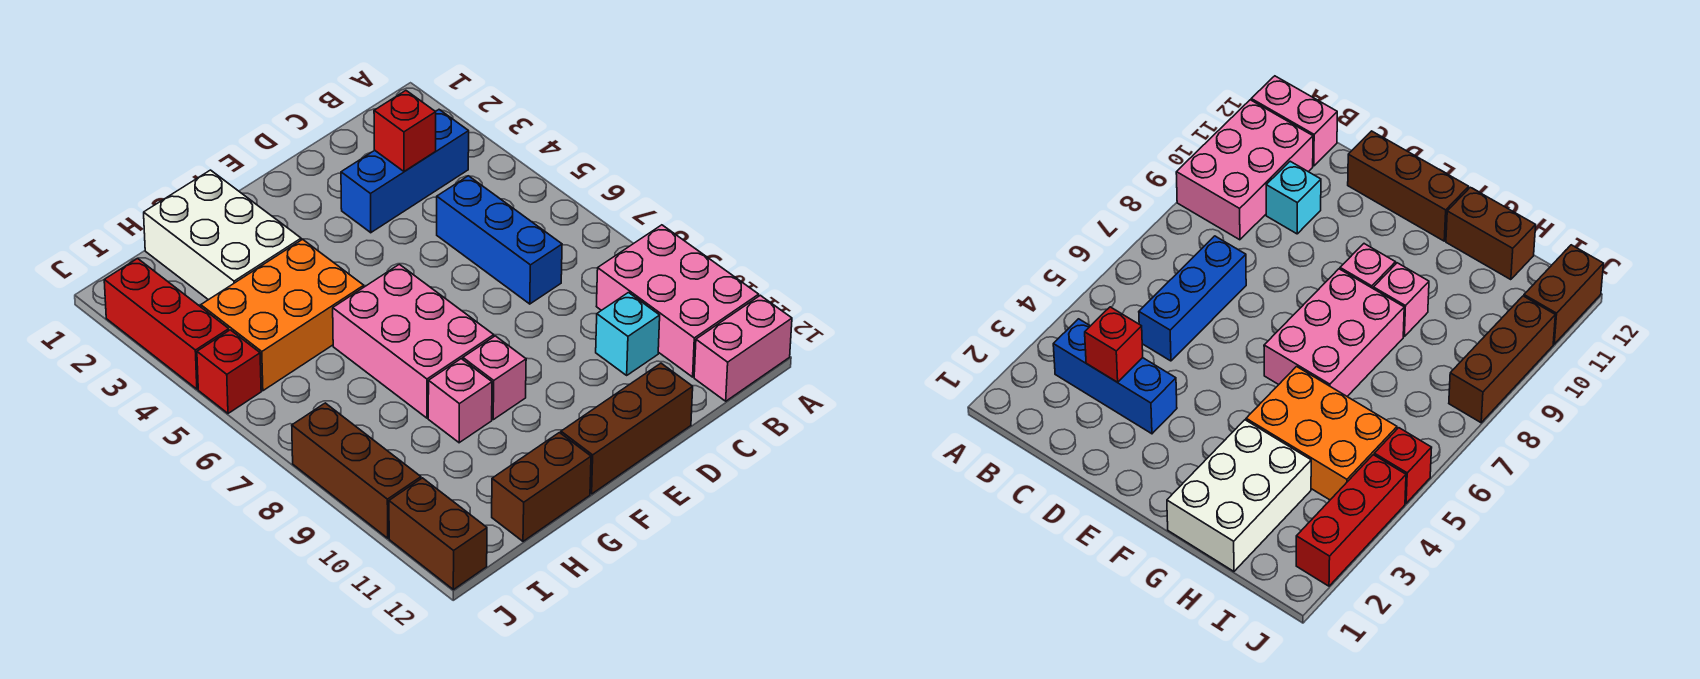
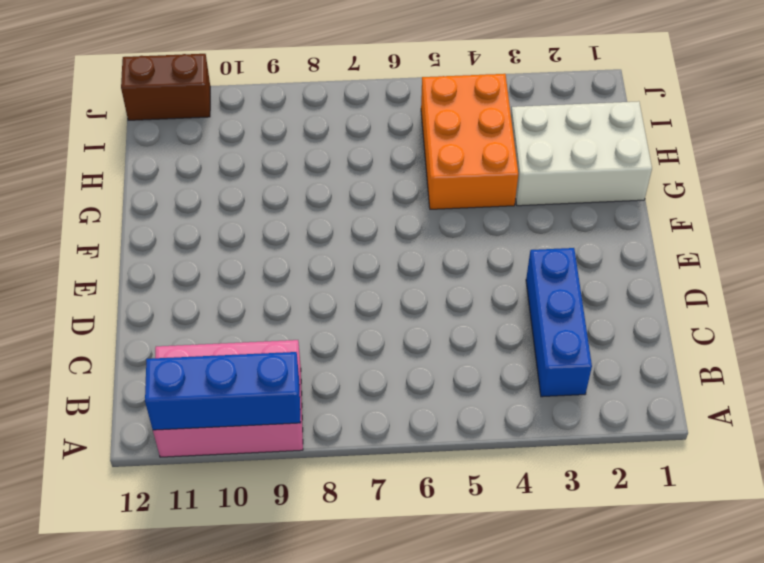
blue brick A9:A11 level 2 -> blue brick C5:C7 level 1
none -> pink brick A12:B12 level 1
none -> cyan brick C10 level 1
none -> brown brick D12:F12 level 1

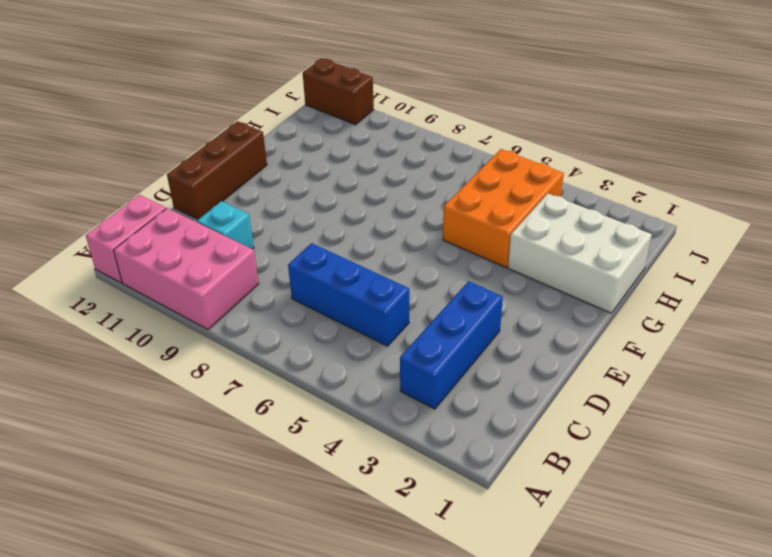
none -> pink brick F6:G8 level 1
none -> pink brick F9 level 1
none -> pink brick G9 level 1

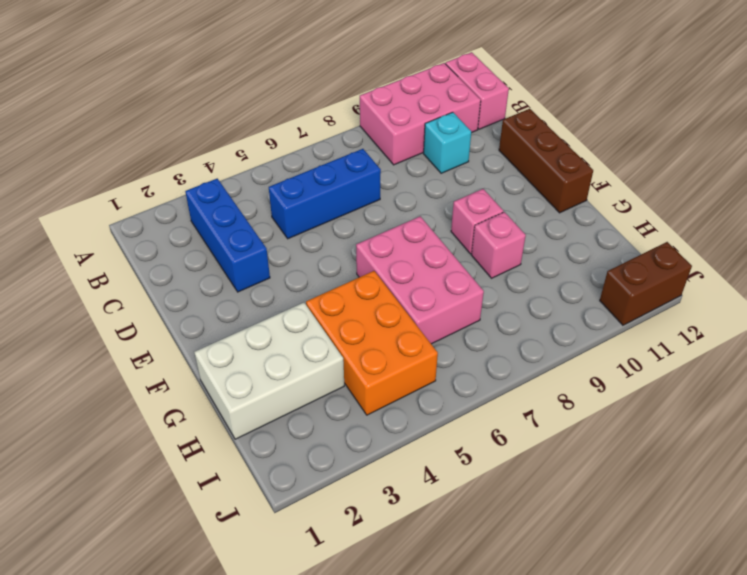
pink brick F6:H7 level 1 -> pink brick F6:G8 level 1
none -> brown brick G12:H12 level 1
none -> red brick J2:J4 level 1
none -> red brick J5 level 1

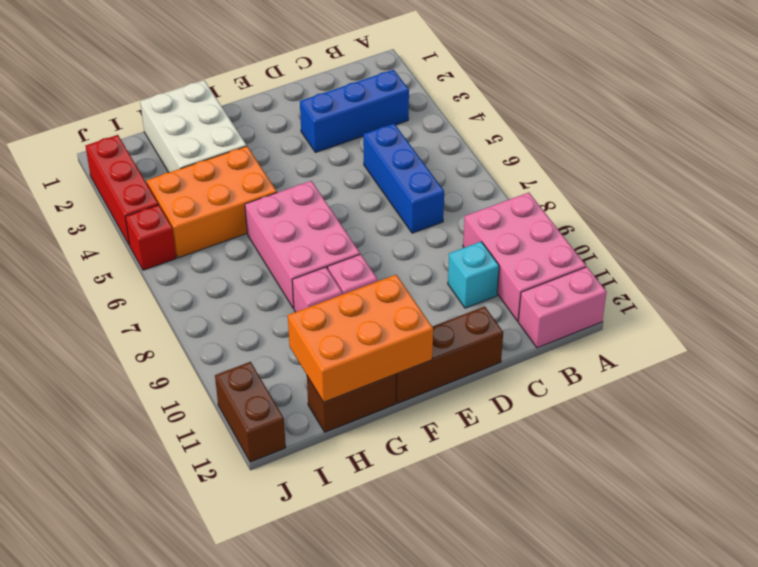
orange brick F11:H12 level 2 -> none
none -> brown brick J8:J10 level 1
none -> red brick C3 level 2

